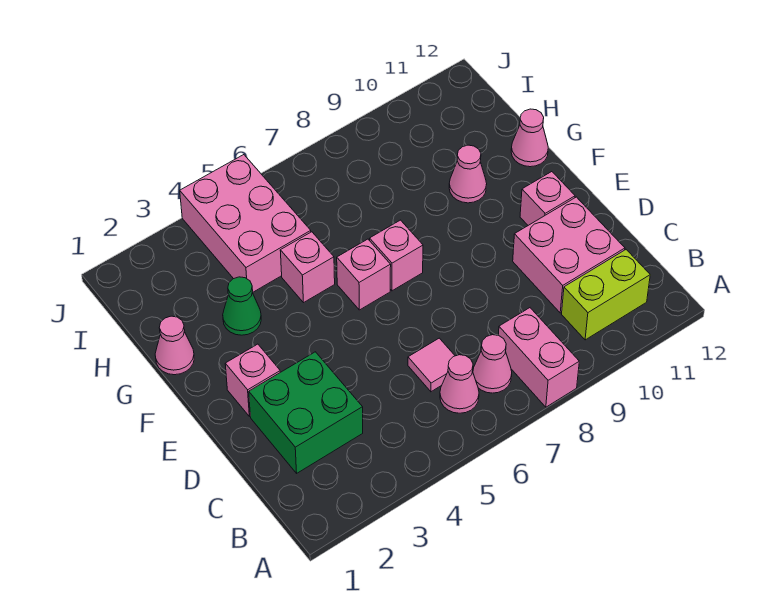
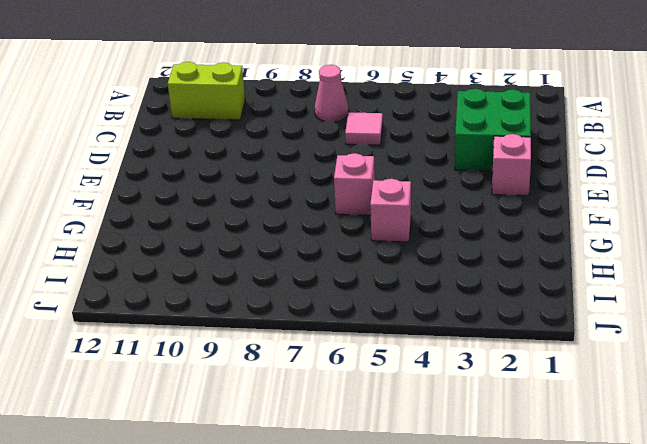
none -> pink brick A8:B8 level 1
none -> pink cone B6 level 1
none -> pink brick C10:D11 level 1

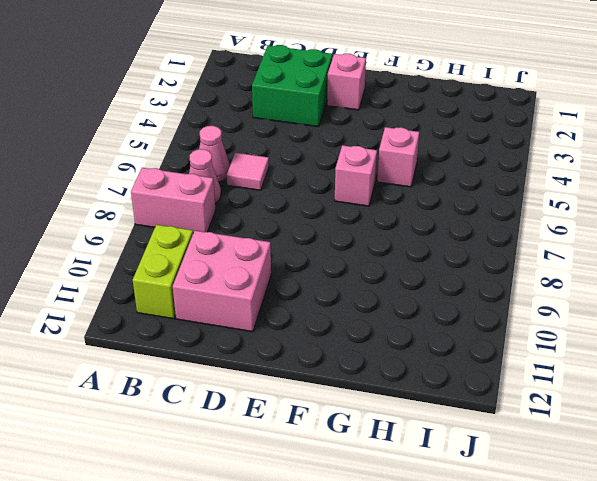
none -> pink brick E11 level 1
none -> pink brick F7 level 1
none -> pink cone G1 level 1

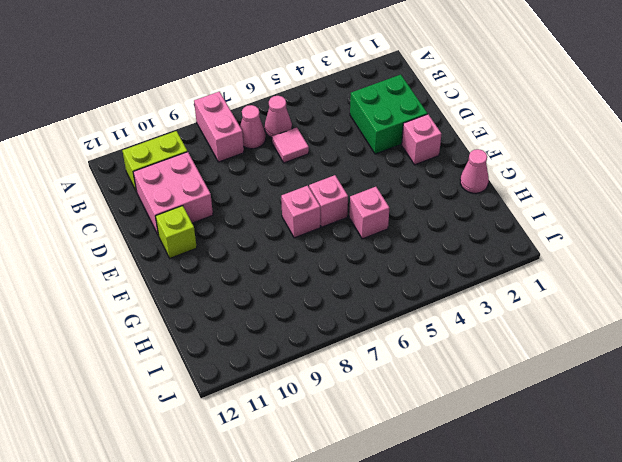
lime brick E11 level 1 -> pink brick E11 level 1
none -> green cone G3 level 1
none -> pink cone G10 level 1
none -> pink cone G12 level 1

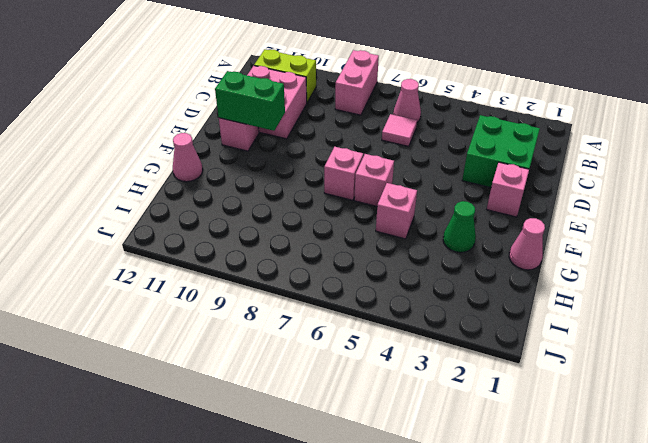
green brick E10:E11 level 2 -> none
none -> pink cone B7 level 1
none -> pink cone G10 level 1
none -> pink brick H4:J5 level 1

